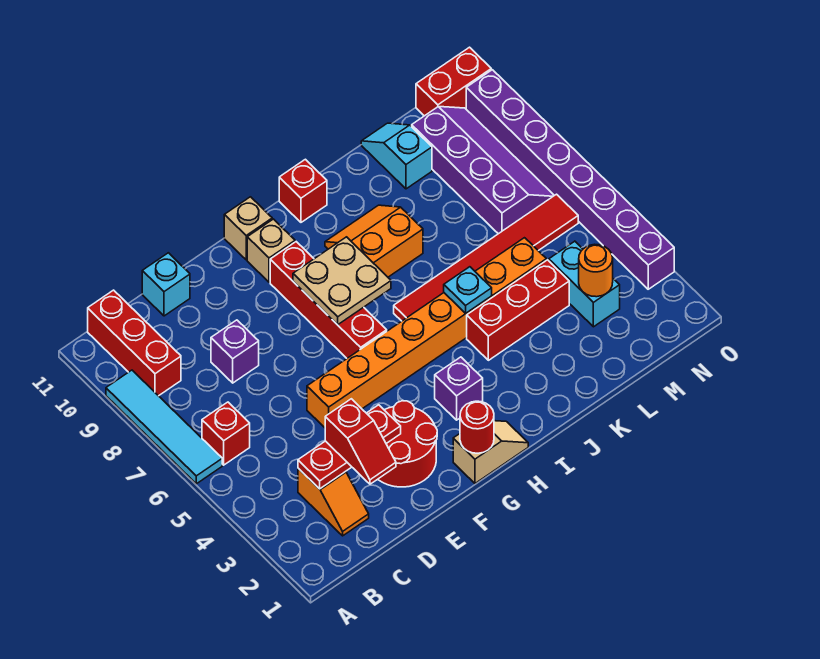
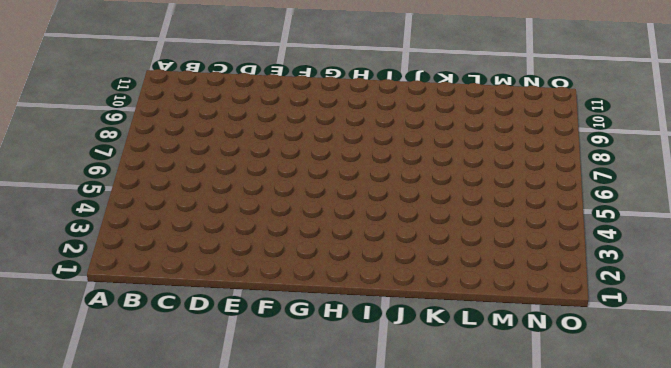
none -> cyan tile A6:A9 level 1
none -> red brick B6 level 1
none -> red brick B9:B11 level 1

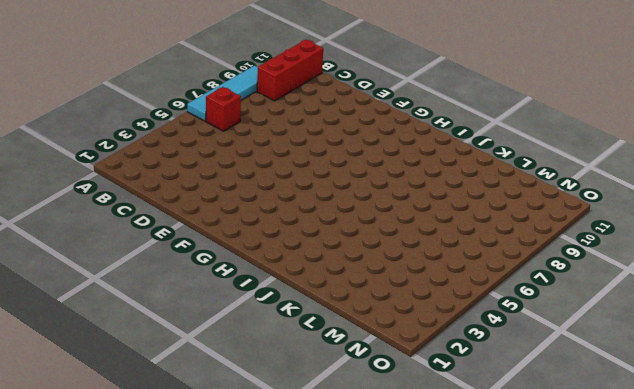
none -> orange slope C2:C3 level 1 top 3
none -> purple brick D8 level 1
none -> cyan brick D11 level 1

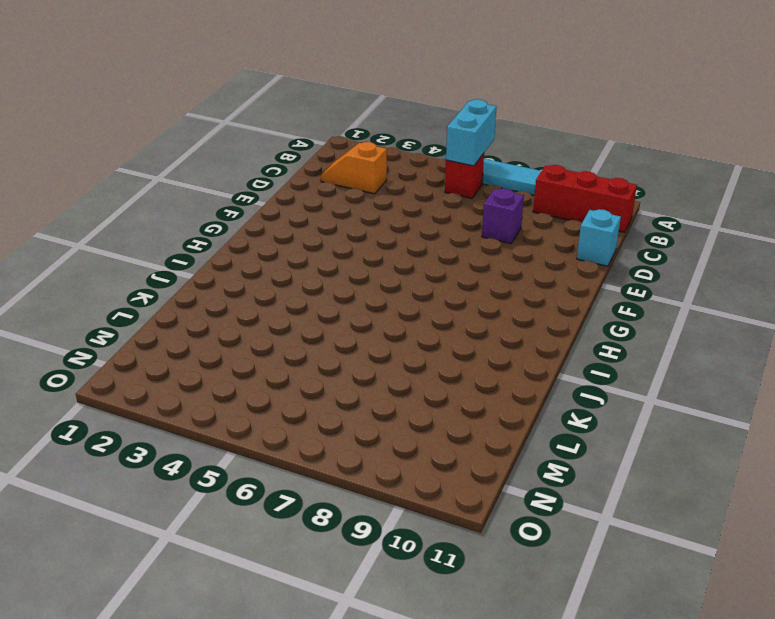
cyan brick A6:B6 level 2 -> cyan brick M3:M4 level 1
none -> red round brick E2:F3 level 1
none -> orange brick E5:L5 level 1
none -> tan slope G1:H1 level 1 top G

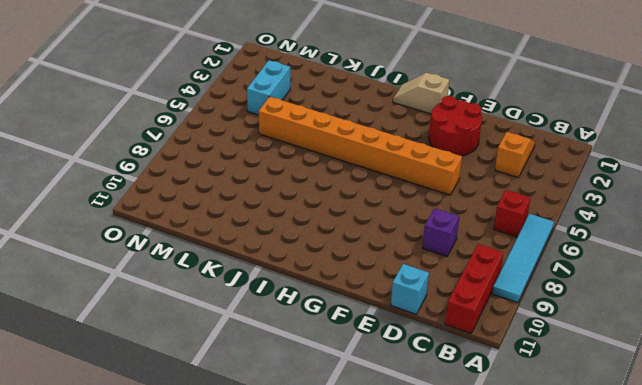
none -> red brick G6:G9 level 1
none -> tan brick G10 level 1
none -> tan brick G11 level 1

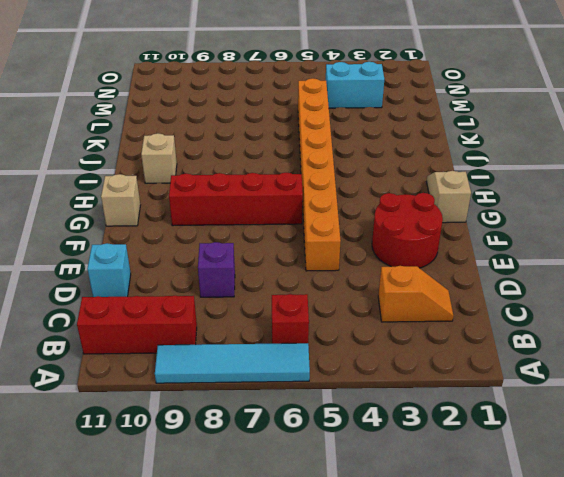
tan brick I10 level 1 -> tan brick G10 level 1
none -> purple brick H3 level 1
none -> red tile I6:N6 level 1
none -> orange slope I8:J9 level 1 top 8

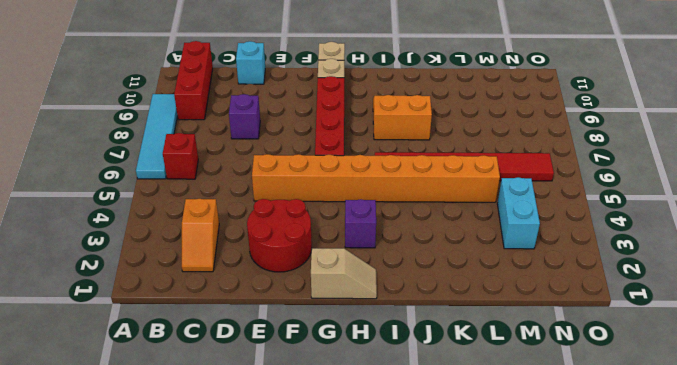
none -> red brick I11 level 1
none -> red brick J4:L4 level 1
none -> cyan slope L10:L11 level 1 top 10

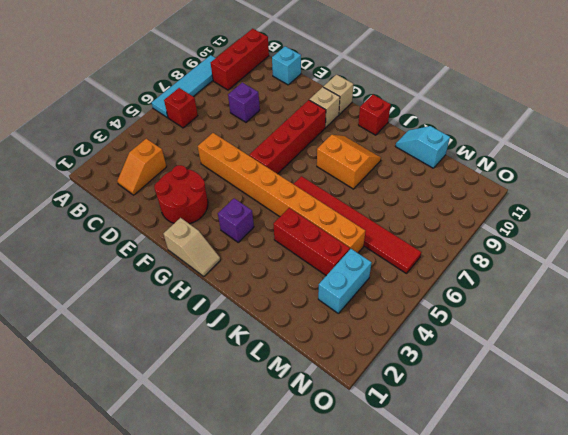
cyan slope K11:L11 level 1 top L -> cyan slope L10:L11 level 1 top 10
none -> purple slope M7:N10 level 1 top M
none -> red brick N11:O11 level 1
none -> purple brick O3:O10 level 1

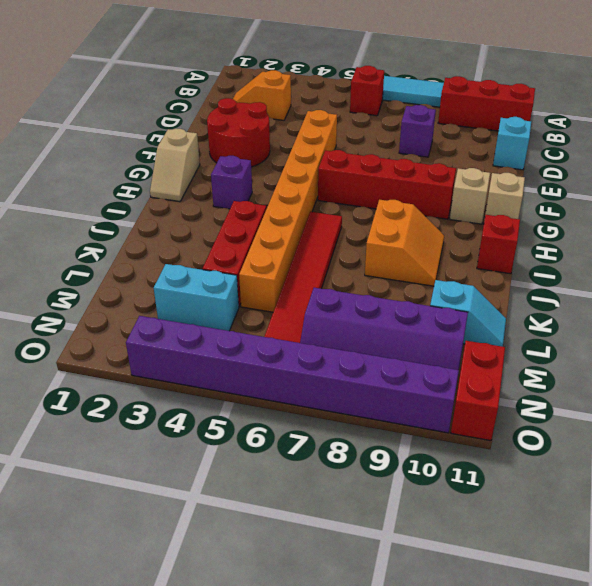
none -> red plate C3:E3 level 2
none -> red round brick G1 level 2
none -> tan plate G7:H8 level 2

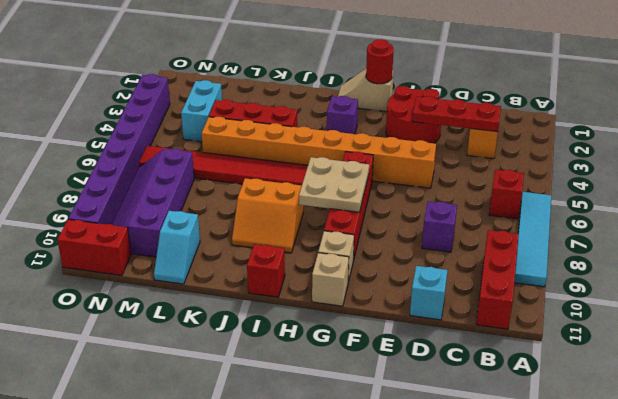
none -> cyan plate J5 level 2
none -> orange round brick M3 level 2
none -> red slope D2:D3 level 3 top 3

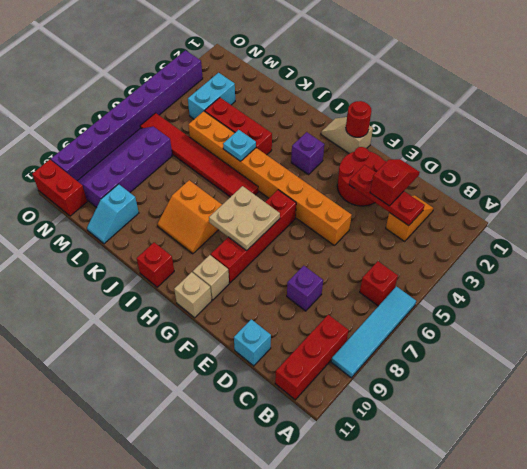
none -> orange round brick M3 level 2

